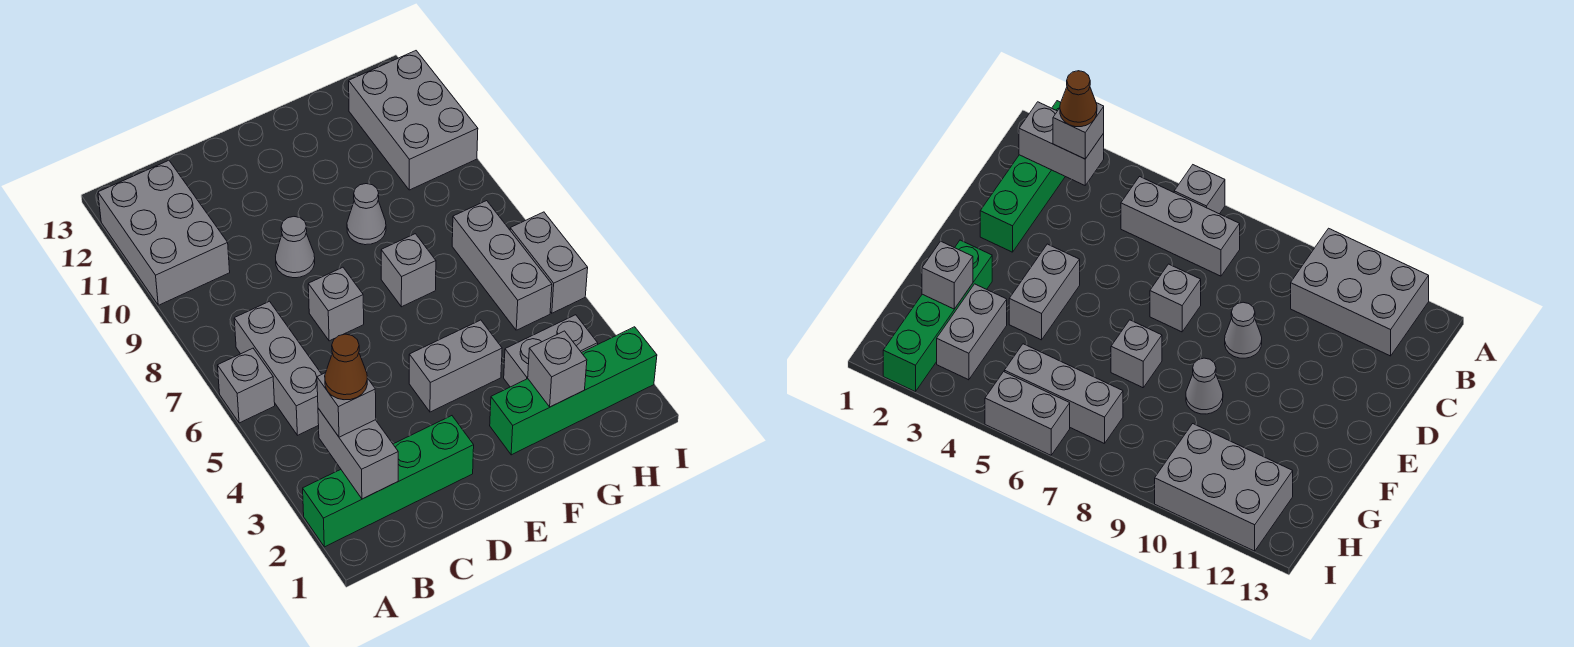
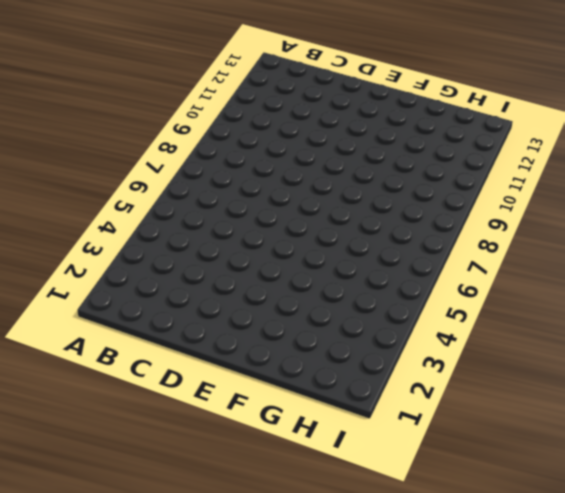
none -> green brick A2:D2 level 1
none -> grey brick A6 level 1
none -> grey brick A10:B12 level 1

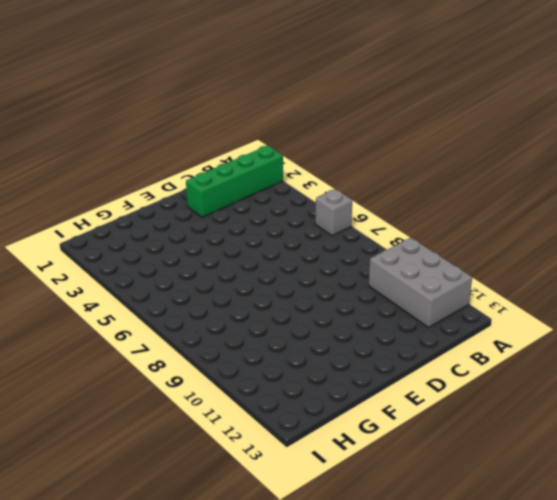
none -> grey brick B5:B7 level 1
none -> grey brick D7 level 1
none -> grey cone D9 level 1

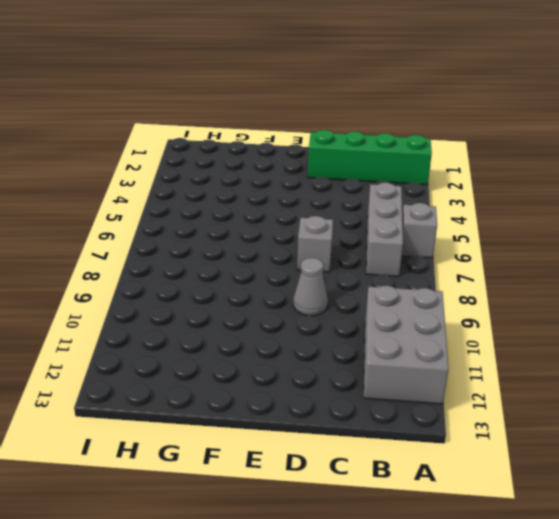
none -> grey brick E4:F4 level 1
none -> green brick F2:I2 level 1
none -> grey brick F7 level 1

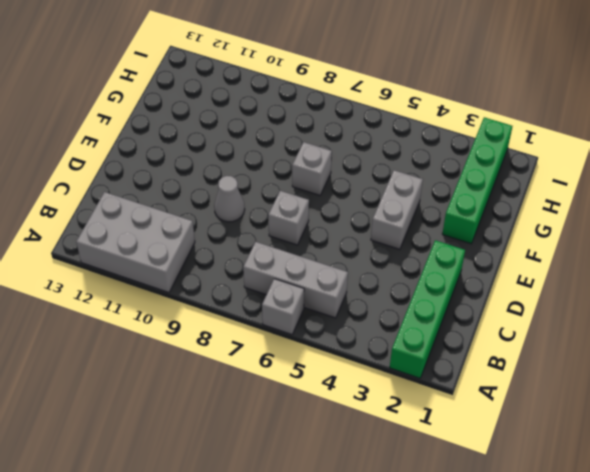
none -> grey cone F9 level 1
none -> grey brick G3:H3 level 1
none -> grey brick H5:H7 level 1

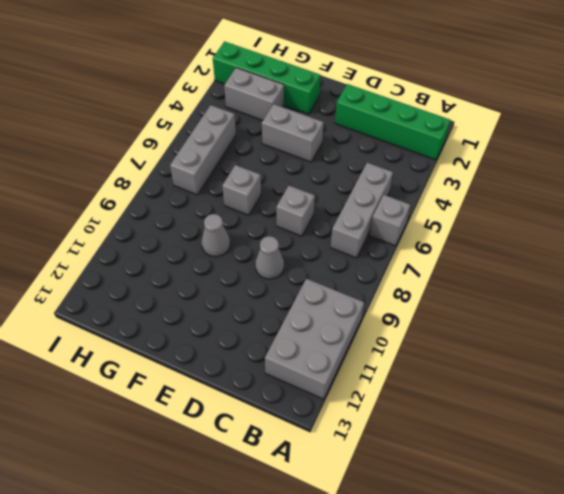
none -> grey brick H10:I12 level 1
none -> grey brick I5:I6 level 1
none -> grey brick B2:B3 level 2

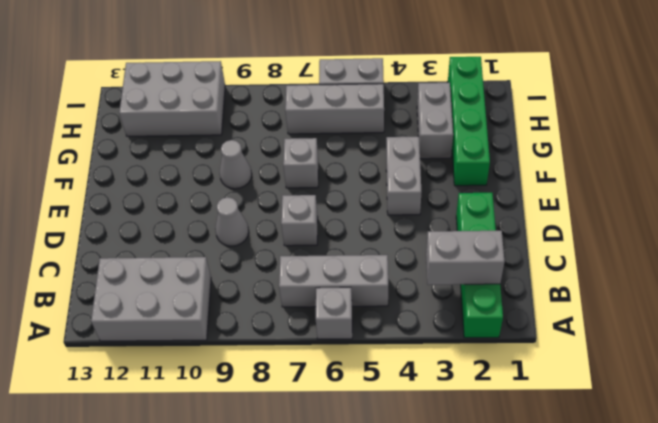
none -> grey brick G2 level 2
none -> grey brick B3 level 3
none -> brown cone B3 level 4

